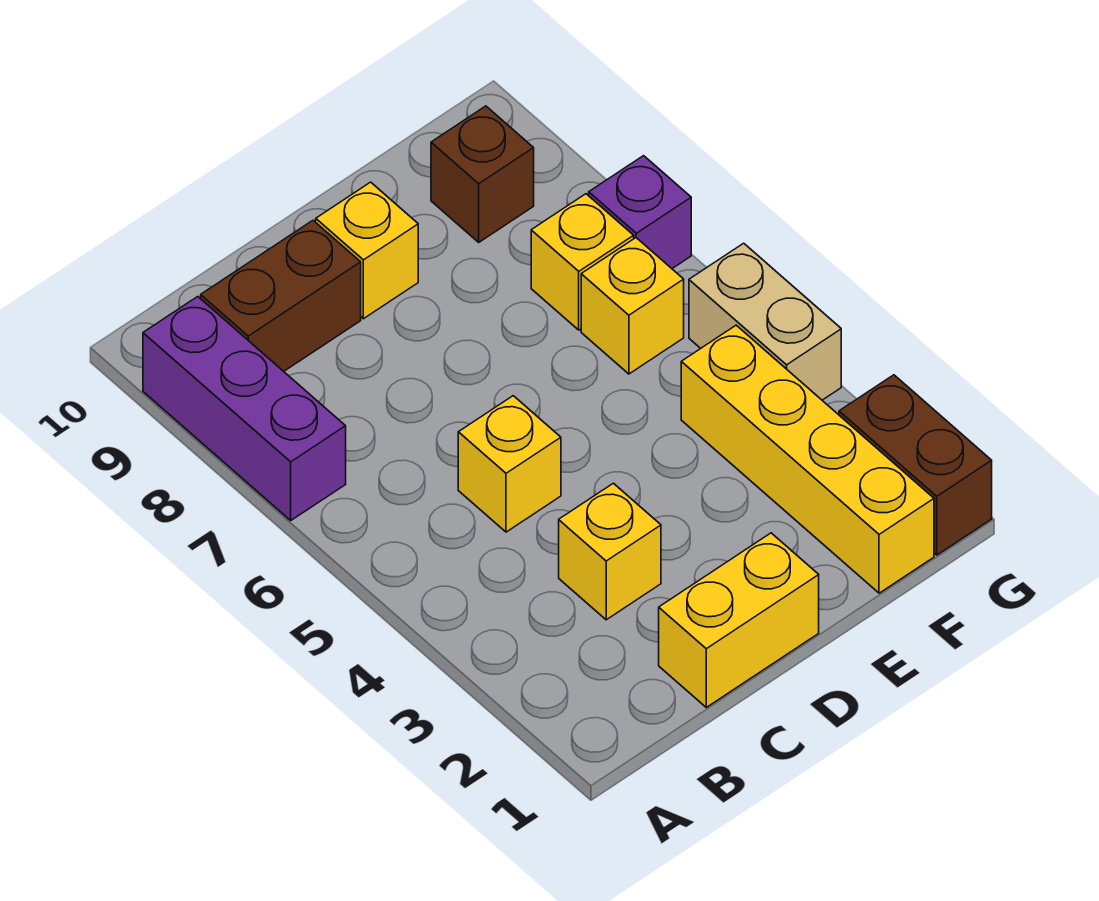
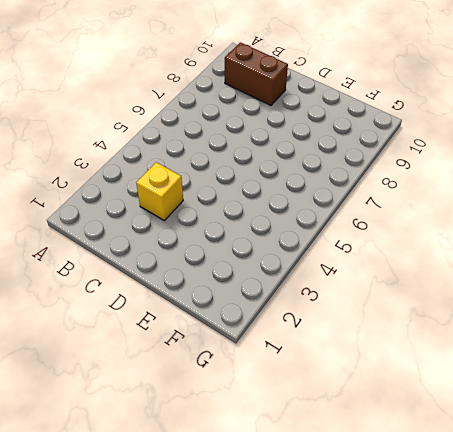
none -> purple brick A7:A9 level 1
none -> yellow brick C1:D1 level 1
none -> yellow brick C5 level 1

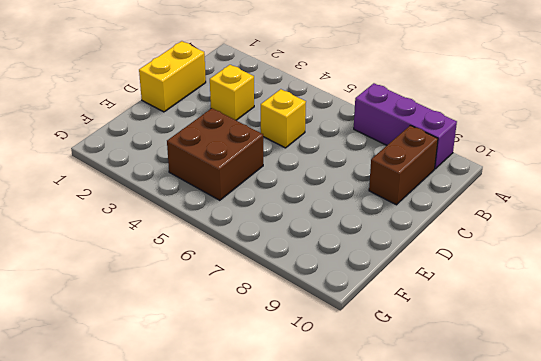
brown brick E4:F5 level 1 -> yellow brick F1:F4 level 1
none -> yellow brick D9 level 1
none -> yellow brick F6 level 1
none -> yellow brick F7 level 1

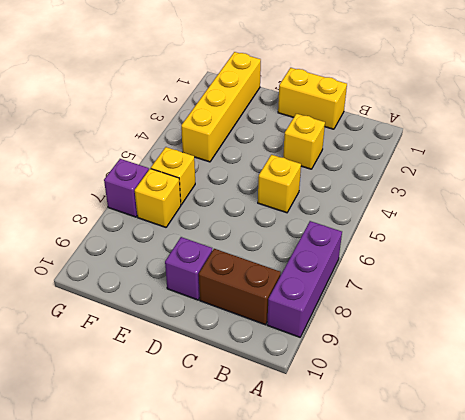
purple brick D9 level 1 -> yellow brick D9 level 1
none -> brown brick F9 level 1
none -> brown brick G1:G2 level 1
none -> tan brick G4:G5 level 1

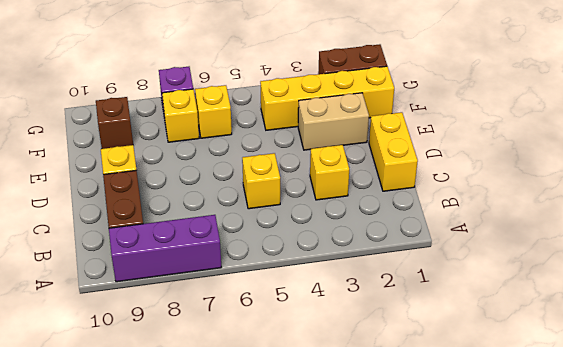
tan brick E2:E3 level 1 -> tan brick G4:G5 level 1

